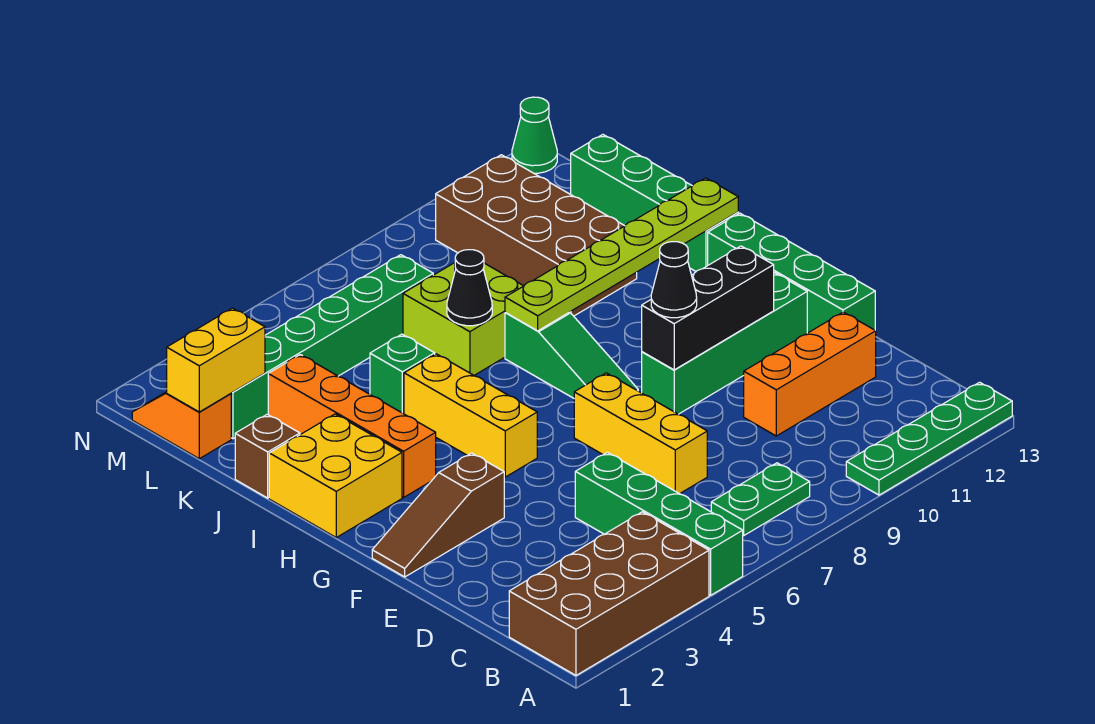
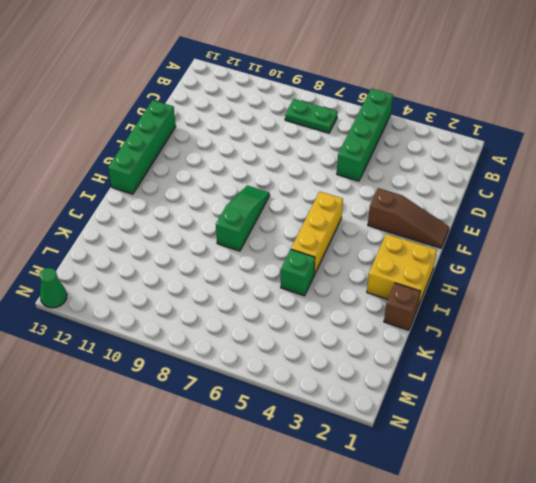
none -> brown brick A1:B4 level 1
none -> green plate A10:A13 level 1
none -> yellow brick D7:F7 level 1

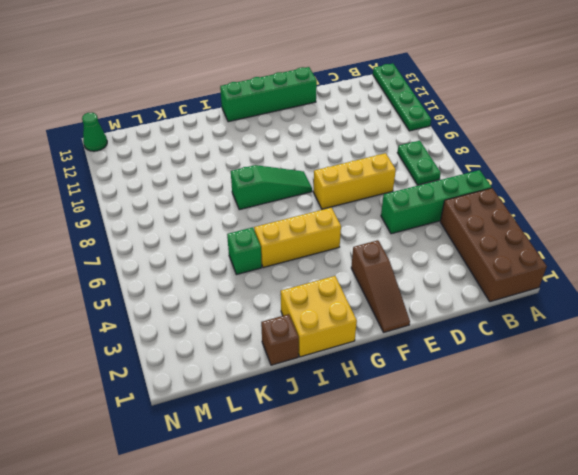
none -> orange brick D10:D12 level 1
none -> green brick F9:F12 level 1
none -> orange brick H3:K3 level 1

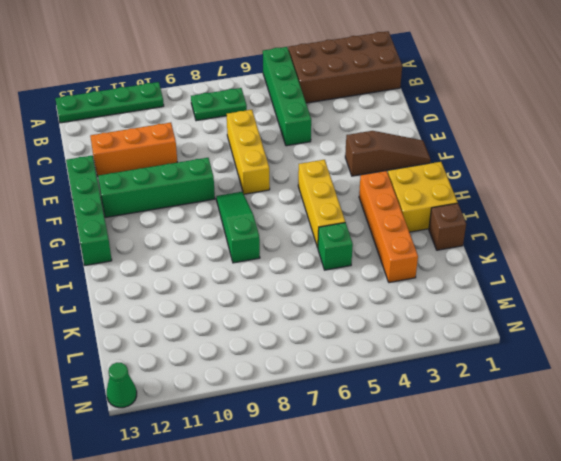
none -> green brick I13:L13 level 1
none -> lime brick J7:K8 level 1
none -> brown brick J10:M11 level 1

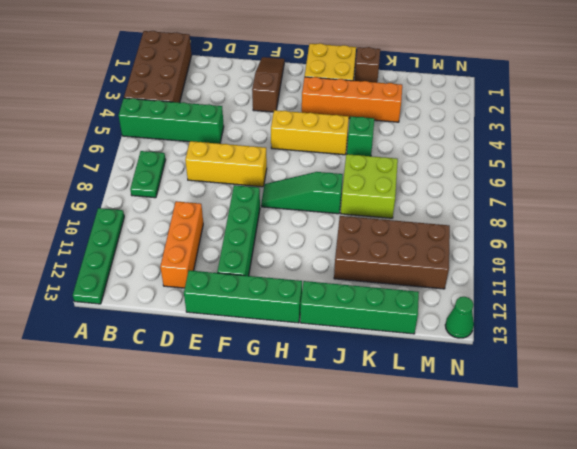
none -> orange slope L1:M1 level 1 top L
none -> green brick L2:L7 level 1
none -> black brick F9:F11 level 2

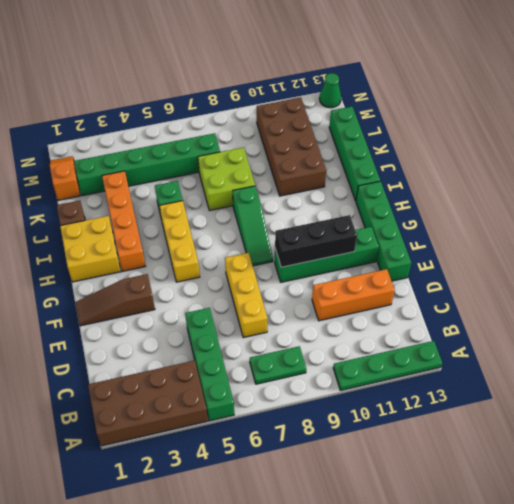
none -> lime plate I8:I13 level 2
none -> black cone J7 level 2
none -> yellow brick L1:L2 level 2

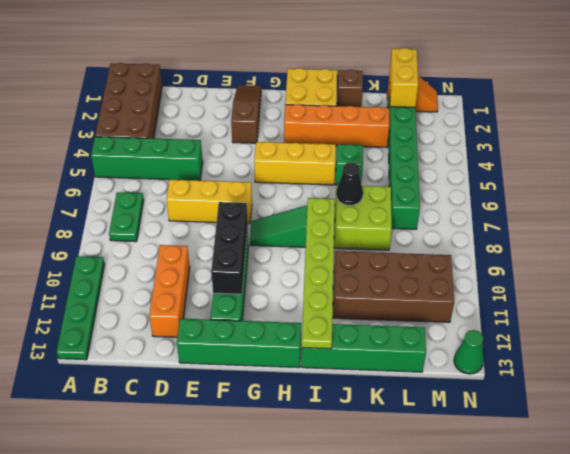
none -> black cone F9 level 3

